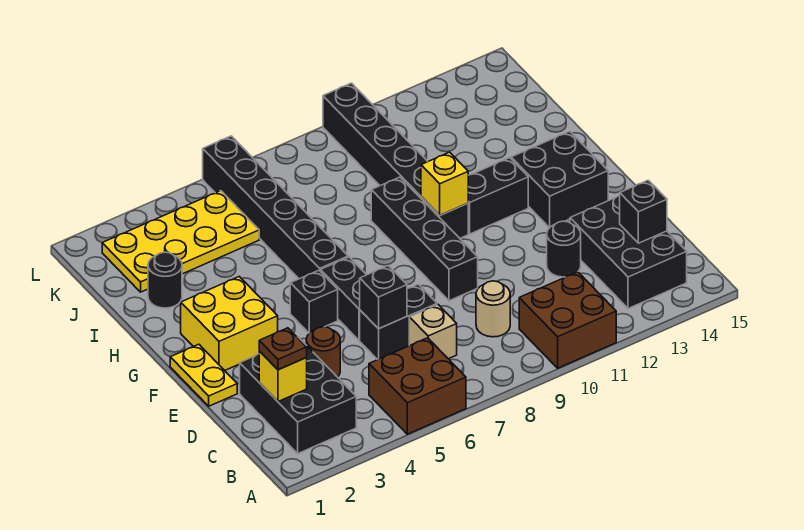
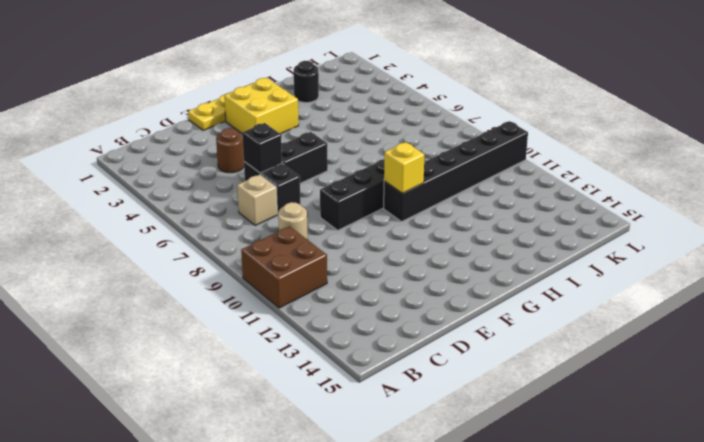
none -> brown brick A5:B6 level 1
none -> black brick B2:D3 level 1
none -> black brick B13:D14 level 1

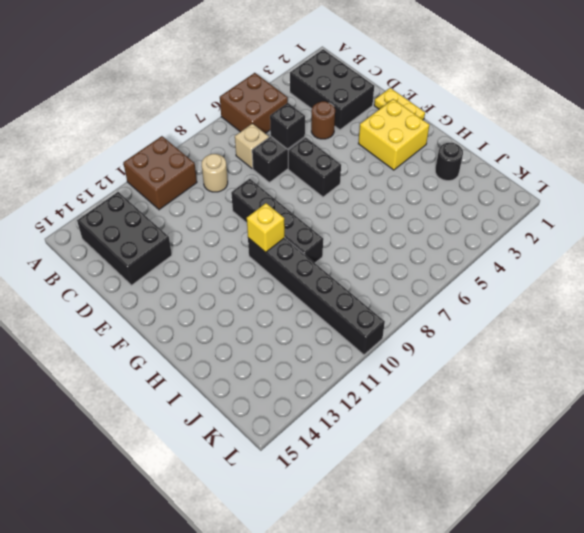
none -> black round brick D12 level 1
none -> black brick F5 level 1
none -> black brick F13:G14 level 1

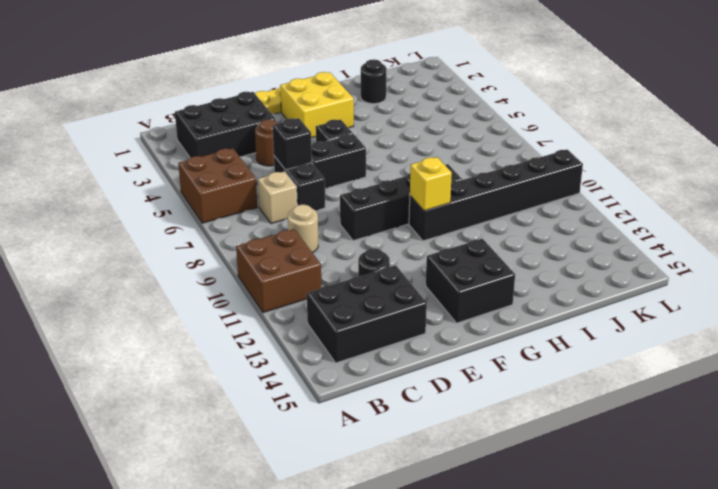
none -> black brick G6:L6 level 1
none -> black brick G11:G12 level 1
none -> yellow plate J2:K5 level 1

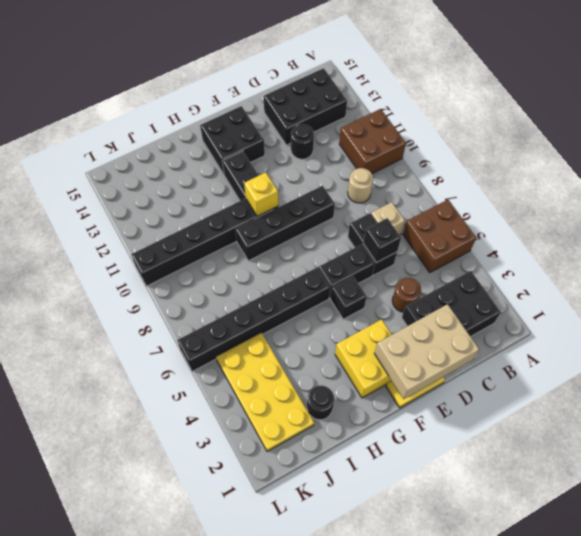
tan brick D1:F2 level 2 -> none
none -> yellow brick C2 level 2
none -> black brick C14 level 2
none -> brown plate C2 level 3

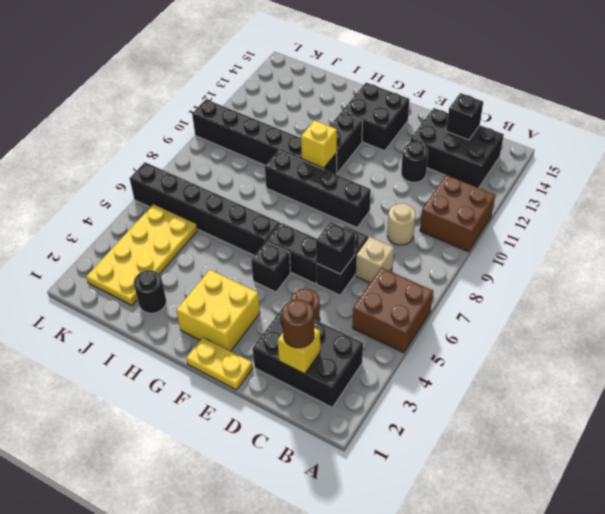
brown round brick C2 level 3 -> brown plate C2 level 3

